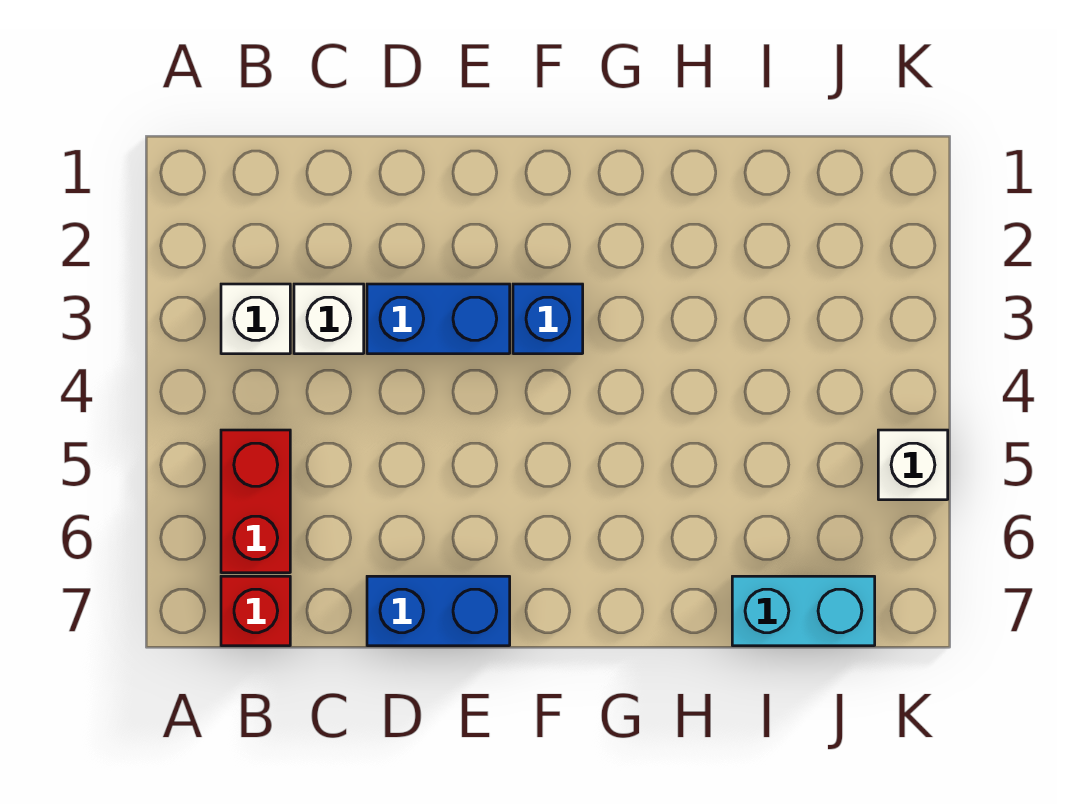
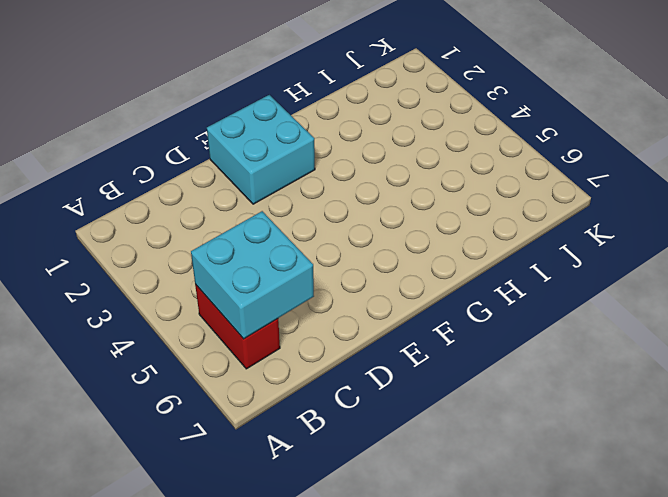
cyan brick B5:C6 level 2 -> none
cyan brick E1:F2 level 1 -> none
none -> white brick B3 level 1
none -> red brick B7 level 1

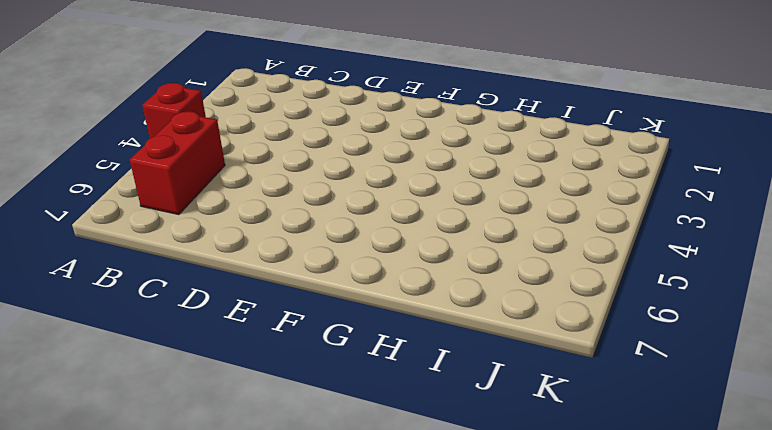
red brick A4 level 1 -> red brick B7 level 1
none -> white brick B3 level 1
none -> white brick C3 level 1

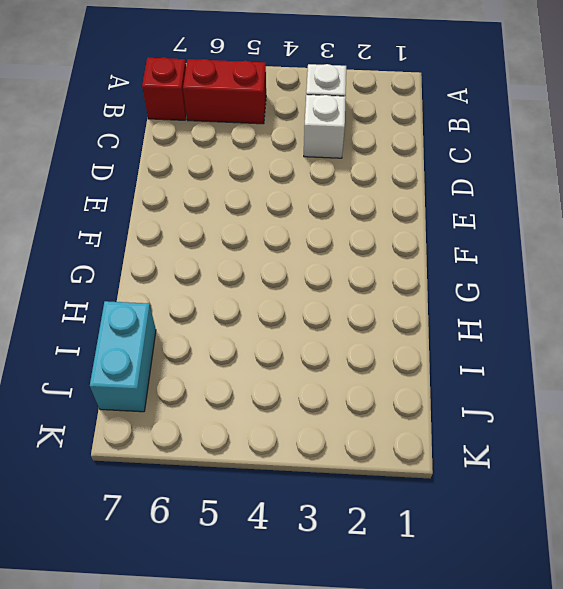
none -> blue brick D3:E3 level 1
none -> blue brick D7:E7 level 1

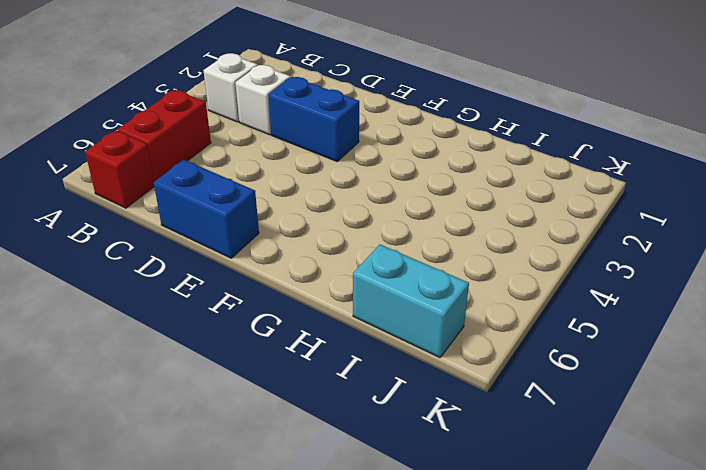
none -> blue brick F3 level 1
none -> white brick K5 level 1

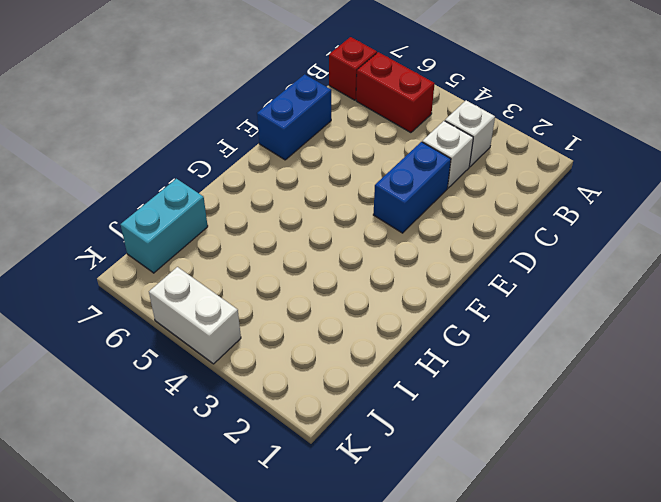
white brick K4:K5 level 1 -> white brick K5 level 1
none -> blue brick F3 level 1

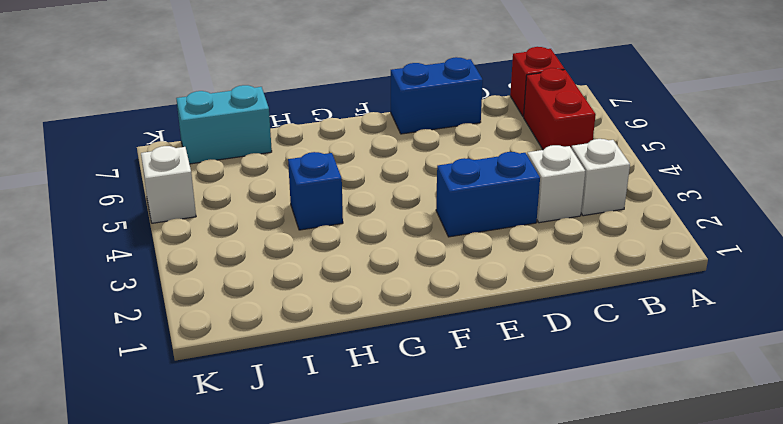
blue brick H4 level 1 -> blue brick F3 level 1

